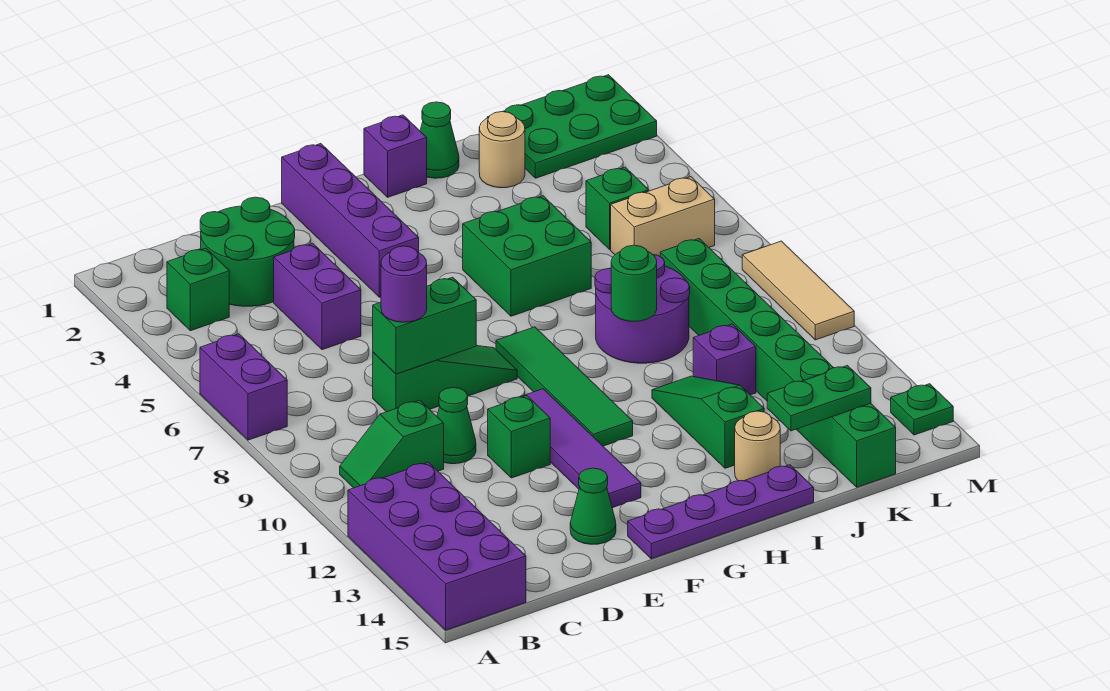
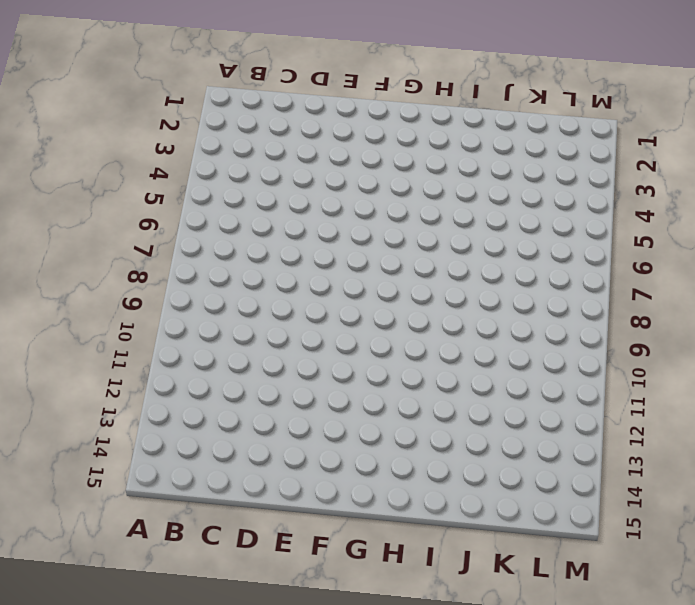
none -> purple brick A6:A7 level 1
none -> purple brick A12:B15 level 1
none -> green brick B3 level 1
none -> green slope B10:C10 level 1 top C

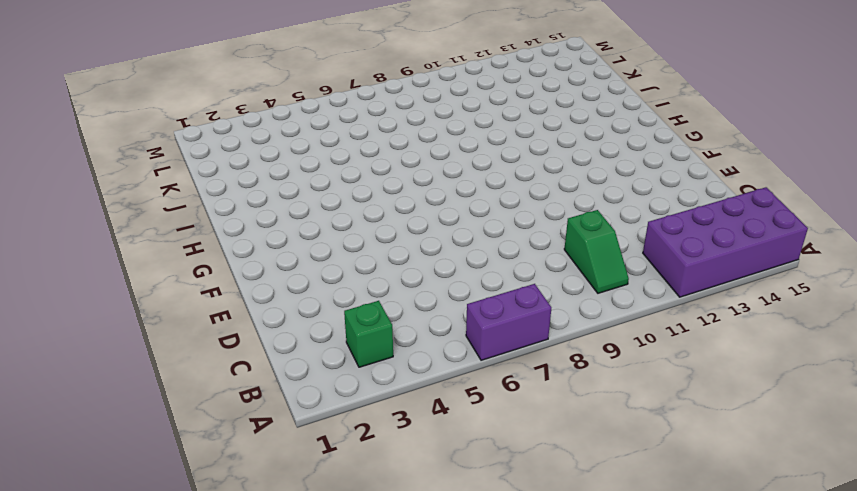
none -> green round brick C2:D3 level 1
none -> purple brick D4:D5 level 1
none -> green slope D8:F8 level 1 top D
none -> green cone D10 level 1

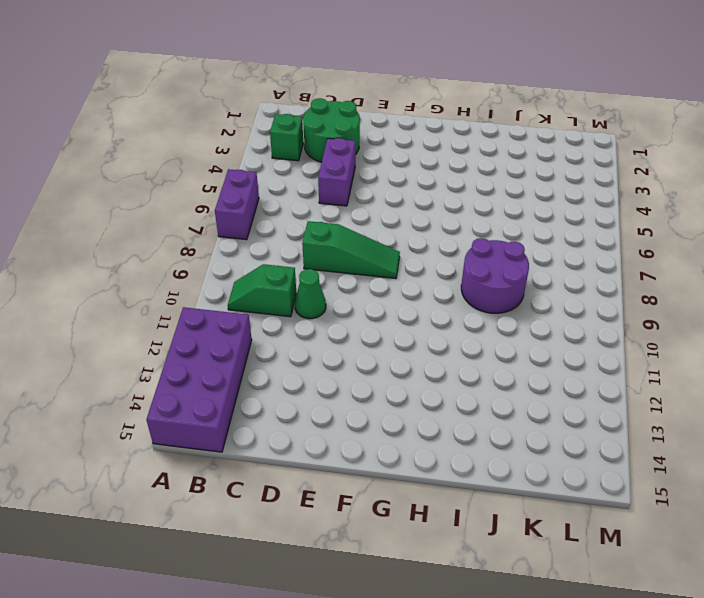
none -> green brick E11 level 1
none -> green cone E14 level 1
none -> purple brick F1:F4 level 1
none -> purple tile F10:F13 level 1

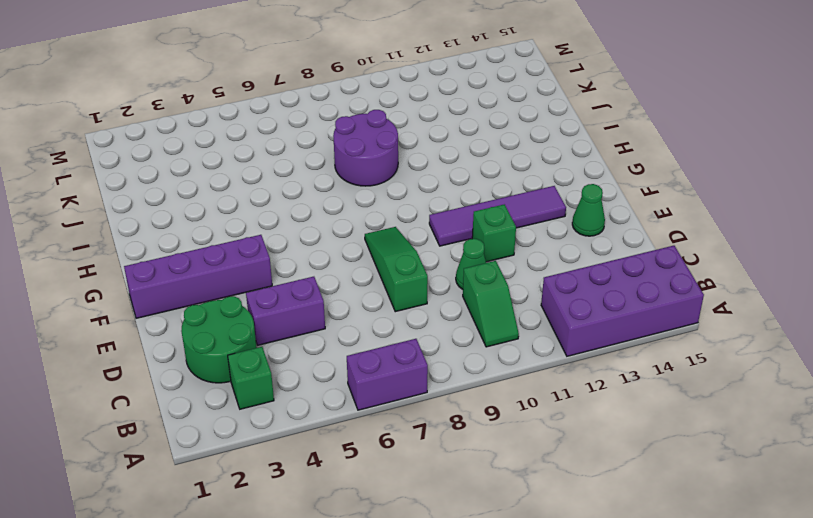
none -> purple plate F15:I15 level 1
none -> green tile G8:G11 level 1
none -> purple brick H1 level 1
none -> green brick H5:I6 level 1

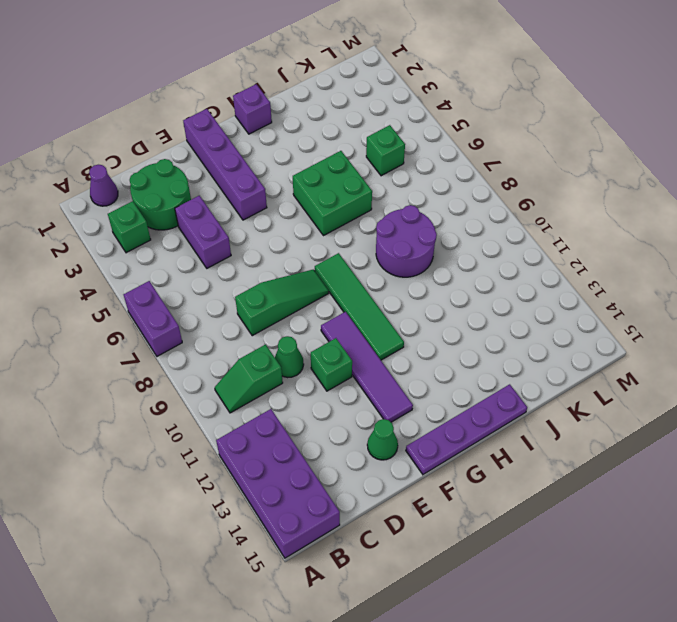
purple cone B1 level 1 -> none
none -> green cone I1 level 1
none -> green slope I11:I13 level 1 top 13
none -> tan round brick I14 level 1
none -> tan round brick J2 level 1

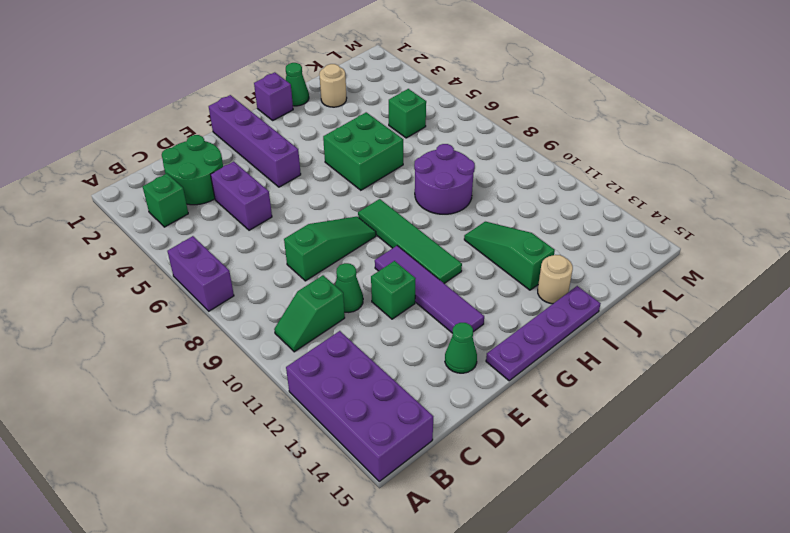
none -> purple brick J11 level 1
none -> green plate K1:M2 level 1
none -> tan brick K6:L6 level 1
none -> green brick K8:K15 level 1

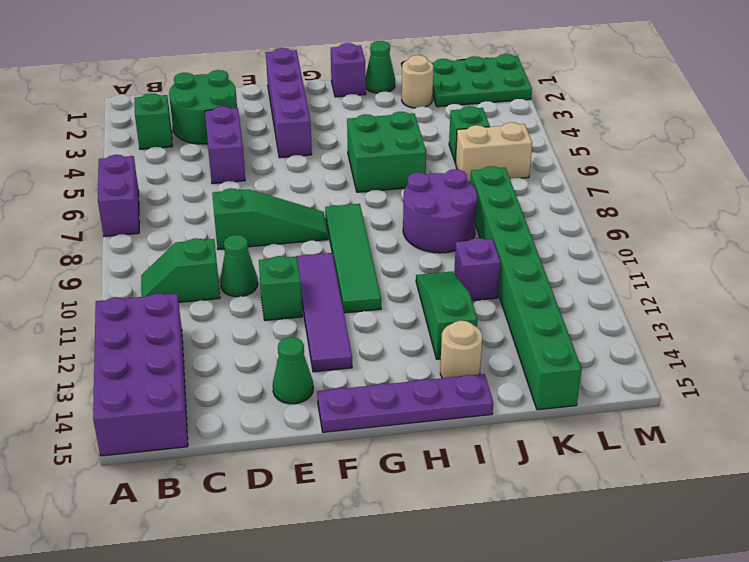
none -> tan tile M8:M10 level 1
none -> green plate M14 level 1
none -> green brick D8:E8 level 2
none -> green round brick I9 level 2

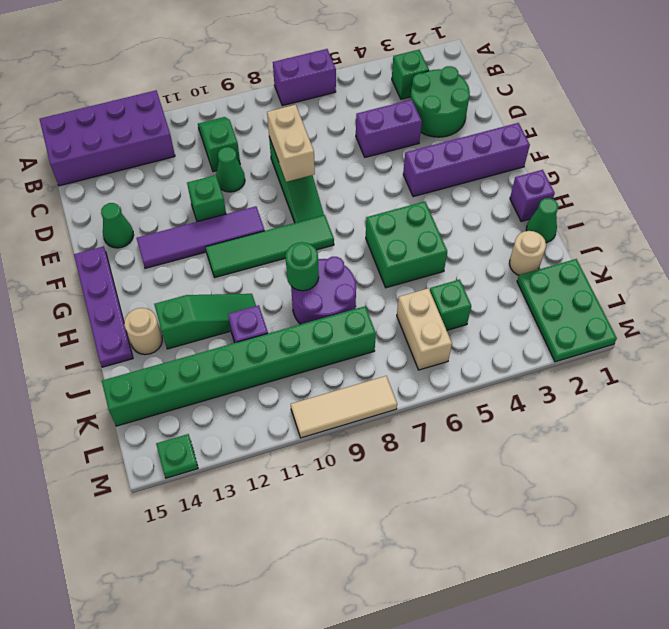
tan brick D8:E8 level 2 -> green brick D8:E8 level 2
none -> green plate J14:K14 level 2
none -> purple round brick D8 level 3

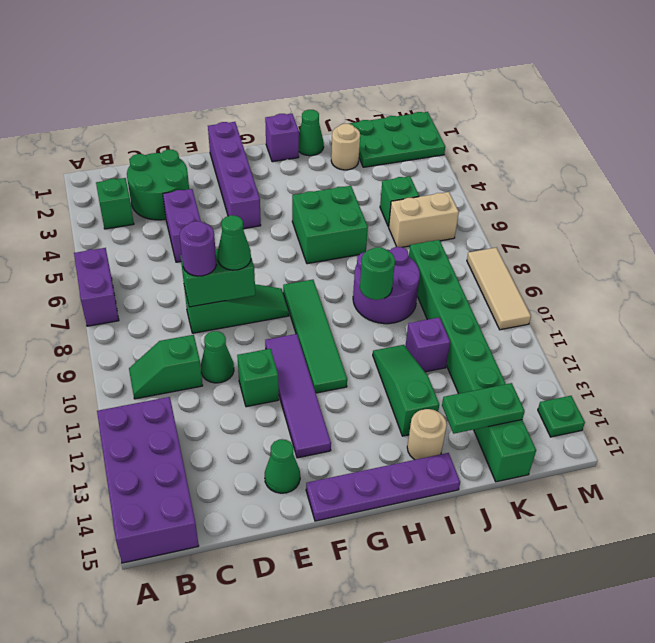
green cone E8 level 3 -> none

